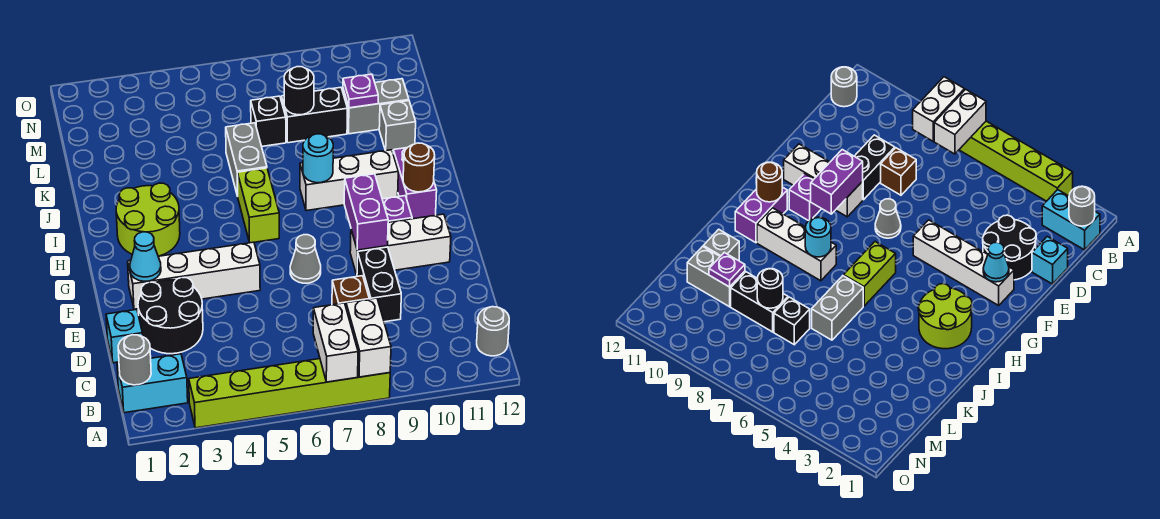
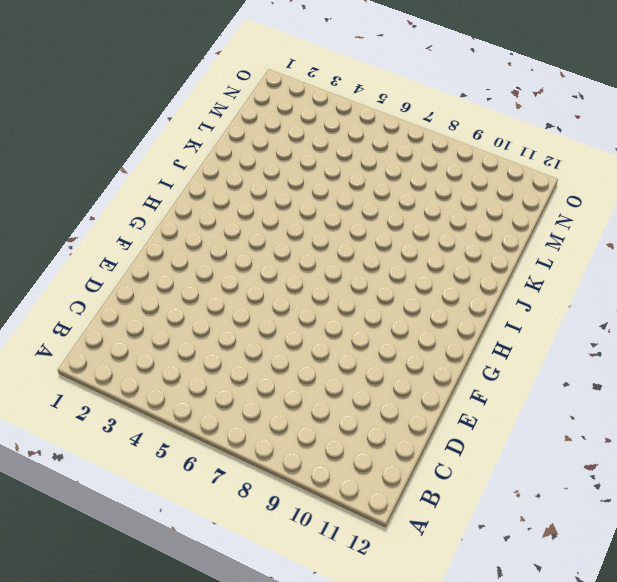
none -> lime brick A3:A8 level 1
none -> cyan brick B1:B2 level 1
none -> grey round brick B12 level 1

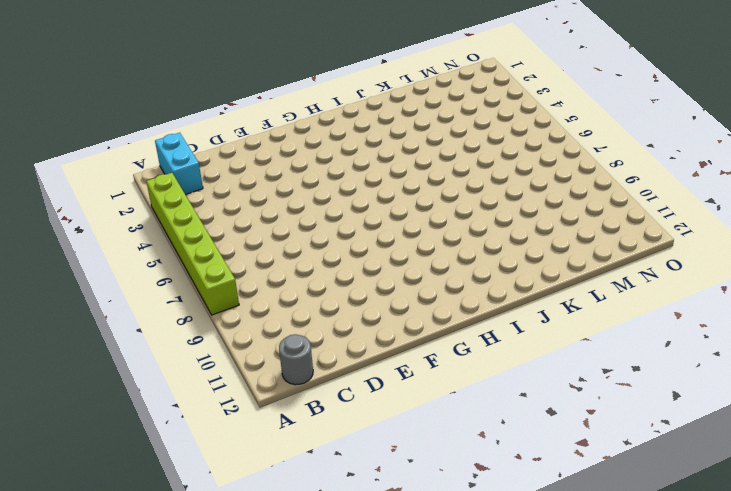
none -> cyan brick D1 level 1
none -> black round brick D2:E3 level 1
none -> brown brick D8 level 1

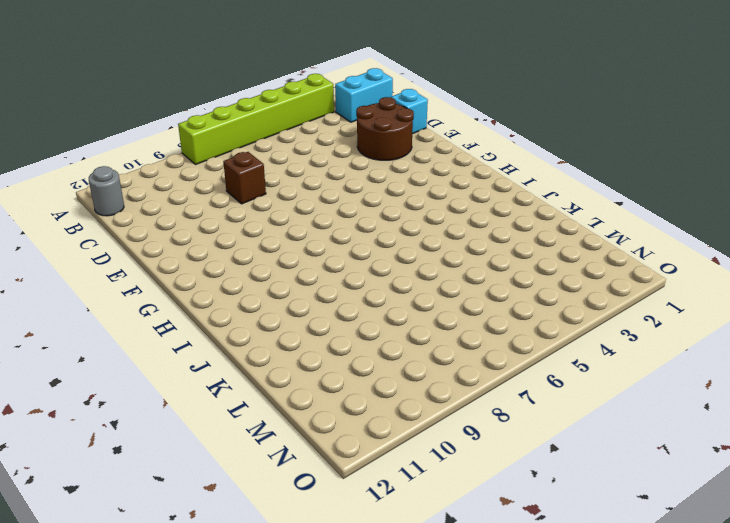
brown round brick D2:E3 level 1 -> black round brick D2:E3 level 1
none -> black brick D9:E9 level 1
none -> white brick F2:F5 level 1
none -> grey cone F7 level 1

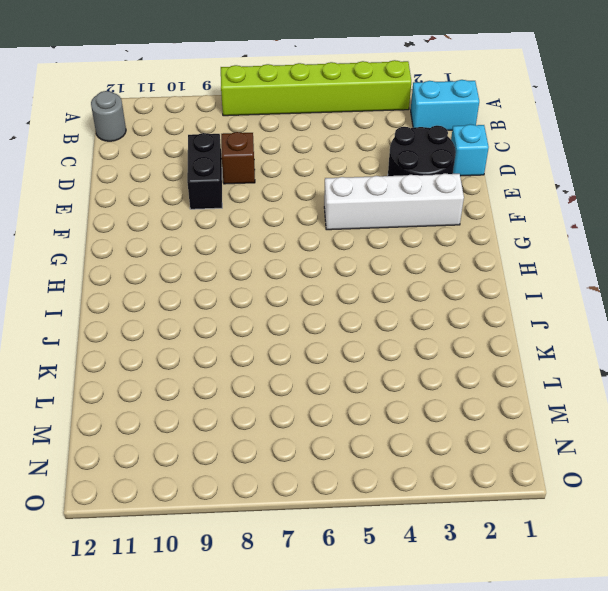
none -> grey cone F7 level 1
none -> white brick F9:F11 level 1
none -> purple brick G10 level 1

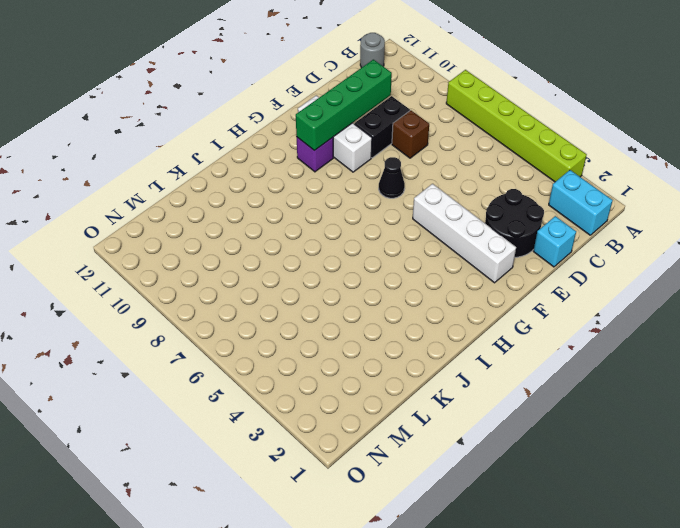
green brick D10:G10 level 2 -> none
black cone F7 level 1 -> grey cone F7 level 1
none -> lime round brick H2:I3 level 1
none -> lime brick H6:I6 level 1
none -> purple brick H11:I11 level 1

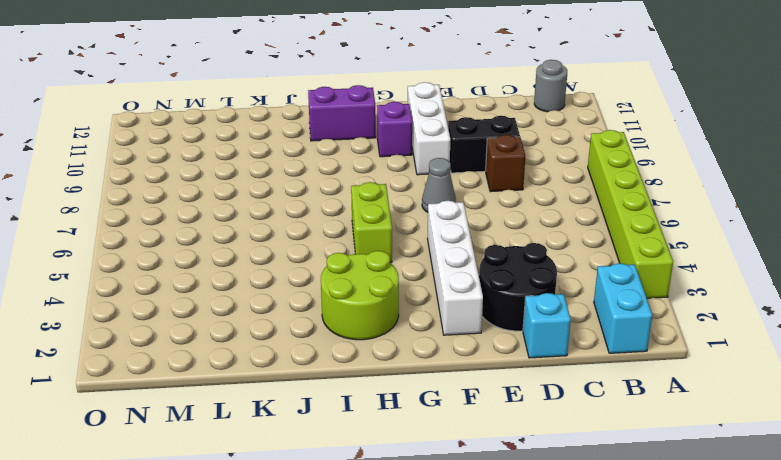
lime brick H5:H6 level 1 -> lime brick H6:I6 level 1
none -> white brick I8:I10 level 1
none -> grey brick J6:K6 level 1
none -> grey brick K11 level 1

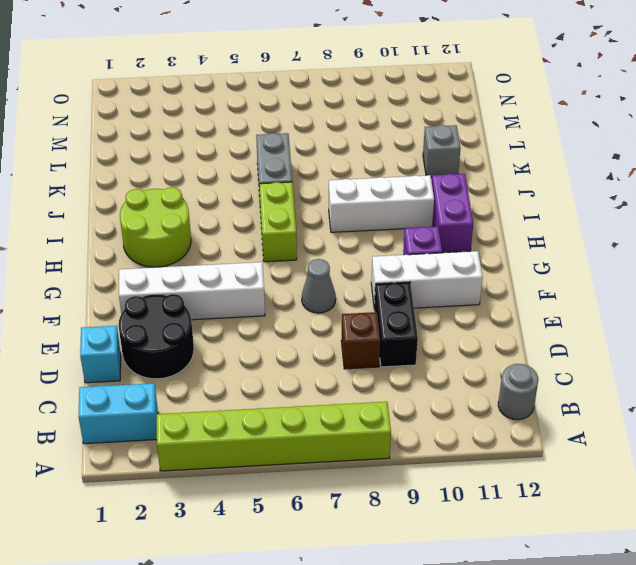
none -> black brick L7 level 1
none -> black brick L8:L9 level 1
none -> grey brick L10:L11 level 1

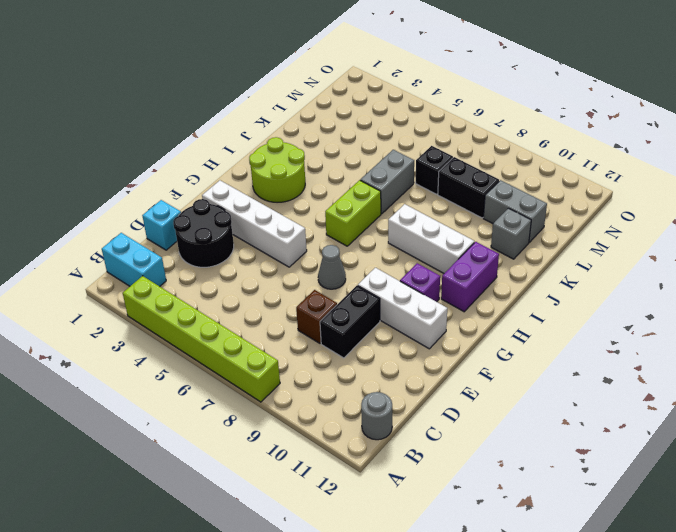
none -> white brick A7:B7 level 2
none -> white brick A8:B8 level 2
none -> grey round brick B1 level 2

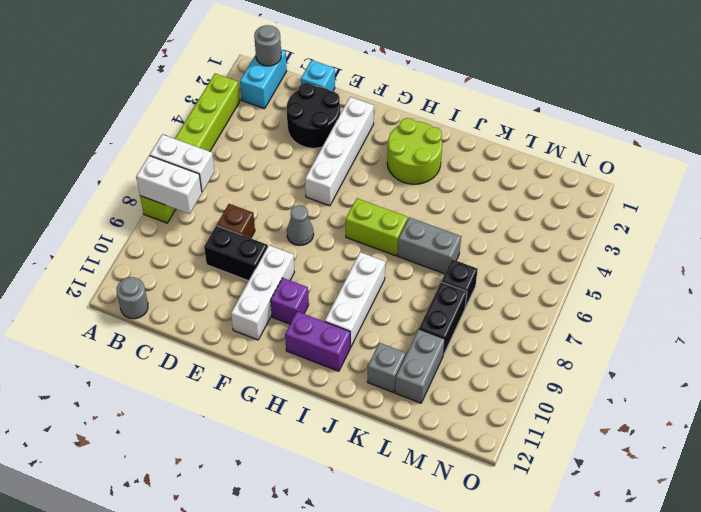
none -> cyan cone F2 level 2
none -> purple brick F9:G9 level 2
none -> brown round brick H11 level 2

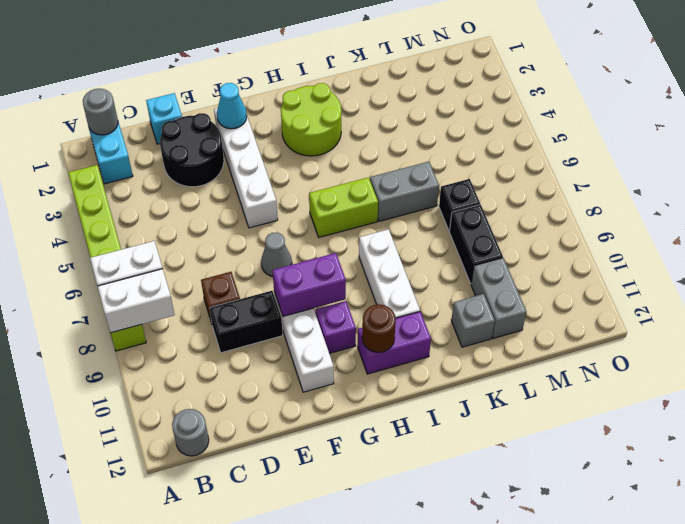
none -> cyan round brick I8 level 2
none -> black round brick L8 level 2
none -> purple plate L10 level 2

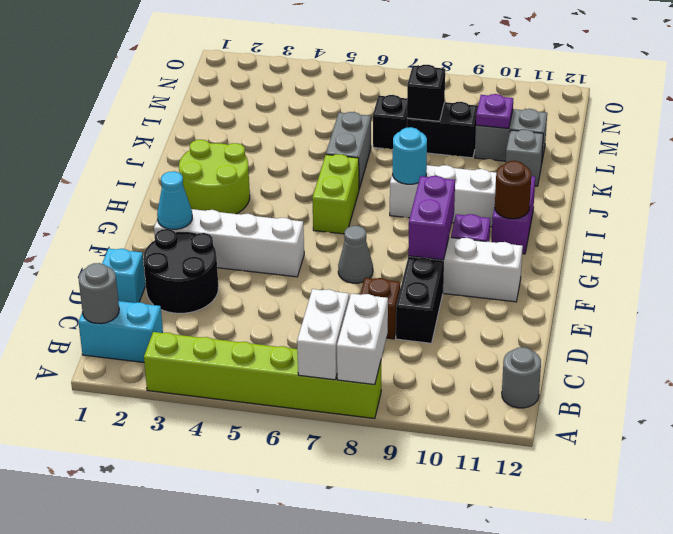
black brick L8 level 2 -> black round brick L8 level 2

